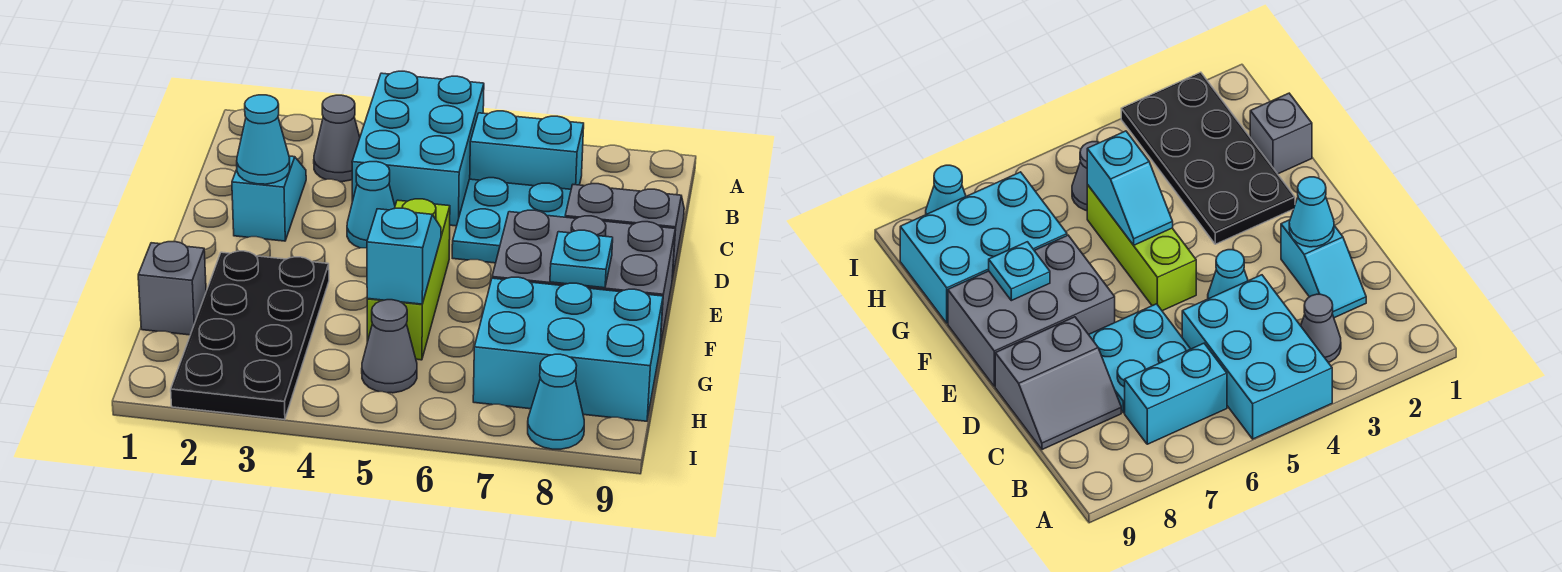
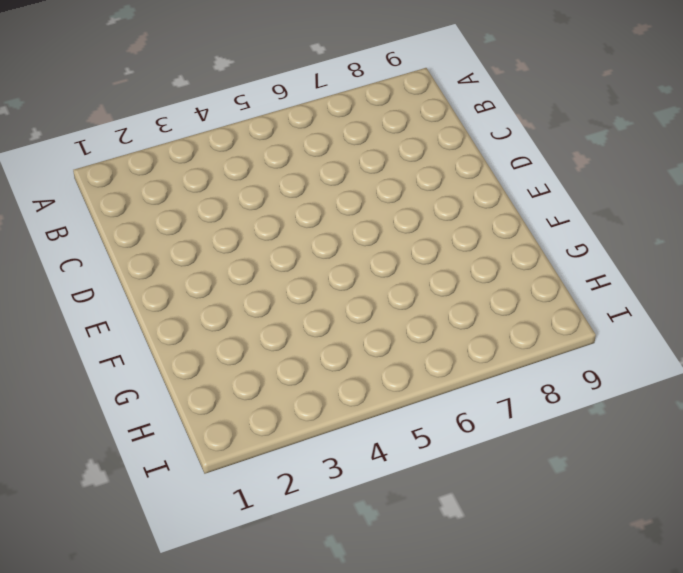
none -> cyan brick A4:C5 level 1
none -> grey cone B3 level 1
none -> cyan brick B6:B7 level 1

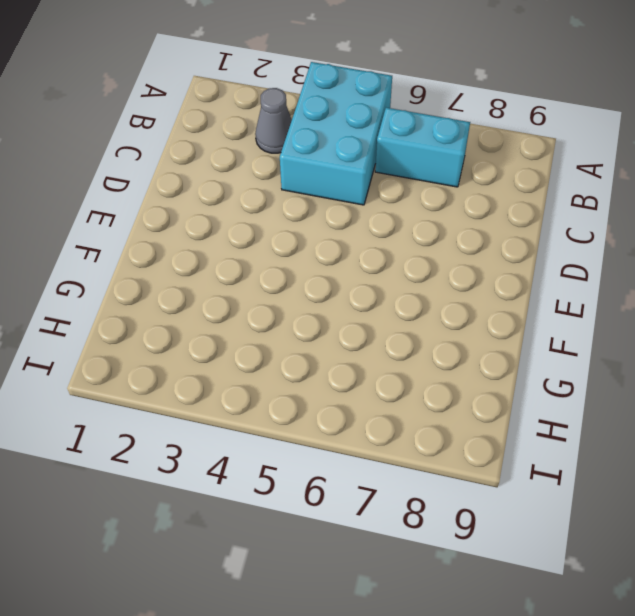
none -> cyan slope C2:D2 level 1 top D
none -> cyan plate C6:D7 level 1
none -> grey slope C8:D9 level 1 top D

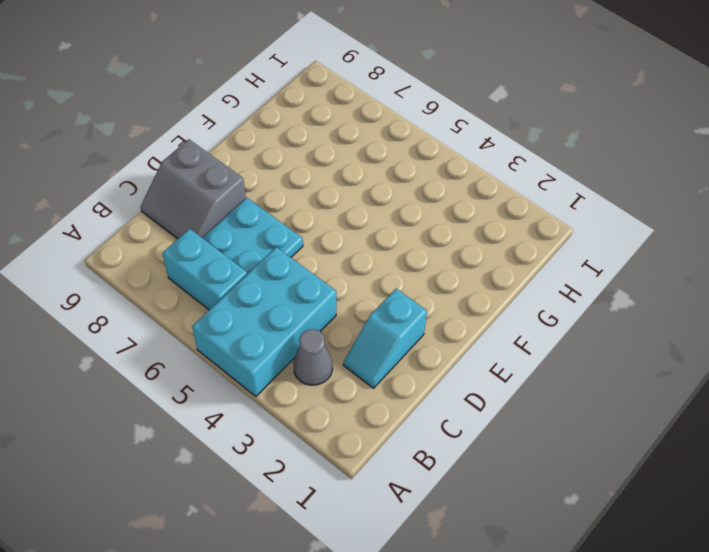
none -> cyan cone D4 level 1
none -> lime brick E5:G5 level 1
none -> grey brick E7:F9 level 1

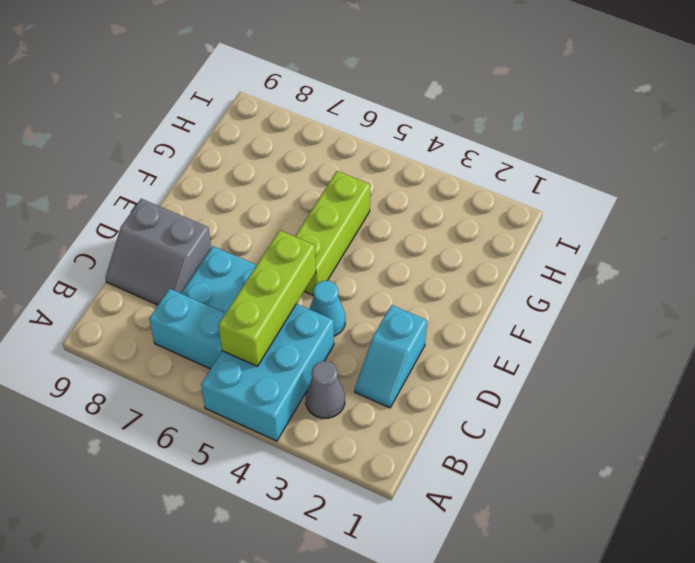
lime brick B5:D5 level 2 -> none
none -> grey brick E7:F9 level 1
none -> black plate F2:I3 level 1
none -> grey brick G1 level 1

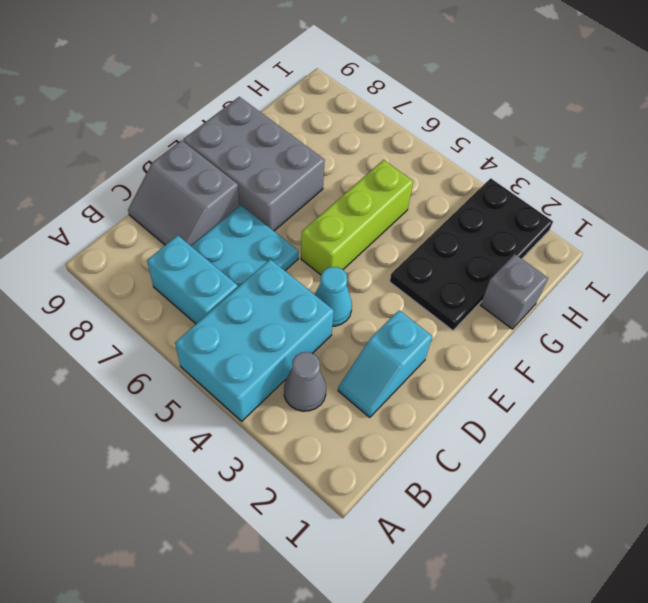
none -> cyan brick G7:H9 level 1
none -> grey cone H5 level 1
none -> cyan cone I8 level 1

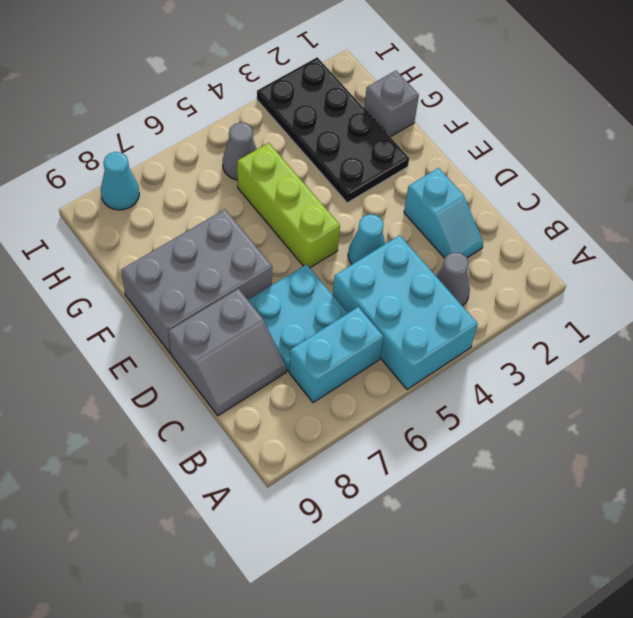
none -> cyan brick G7:H9 level 1
none -> cyan cone D2 level 2
none -> cyan slope F5:G5 level 2 top G

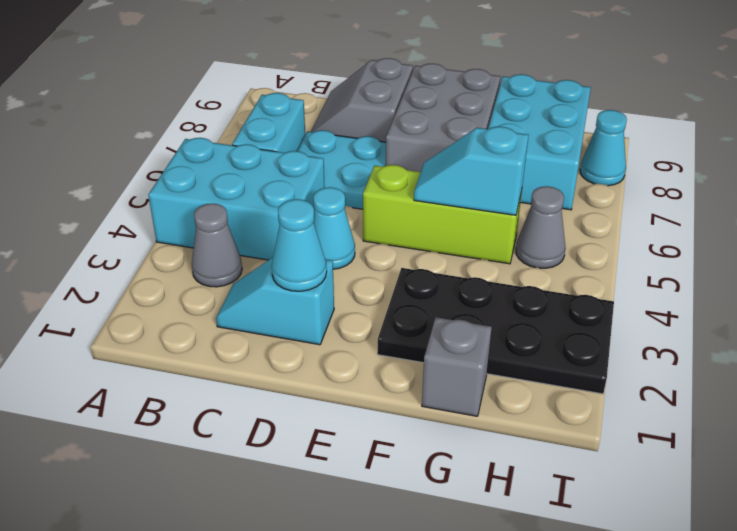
none -> cyan plate F8 level 2

